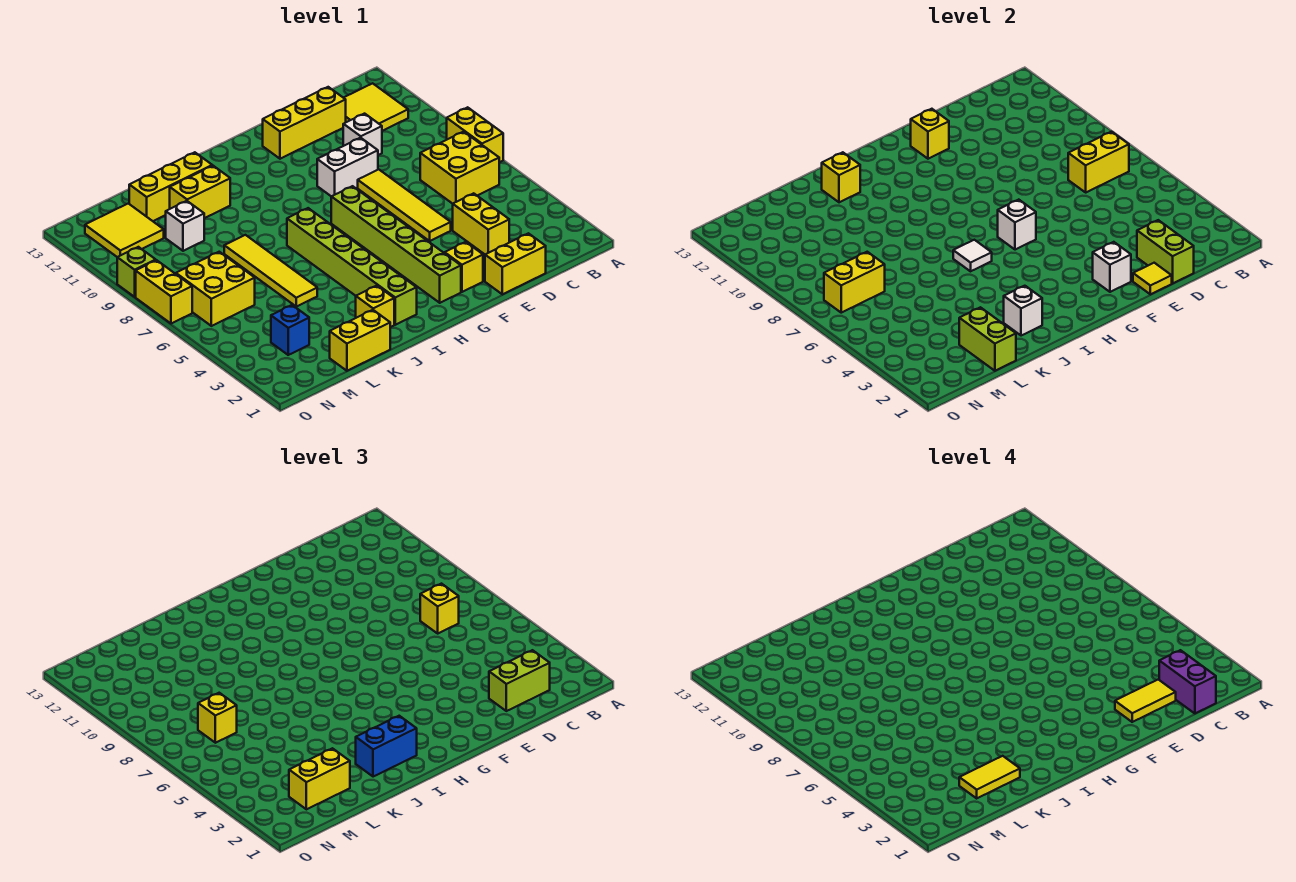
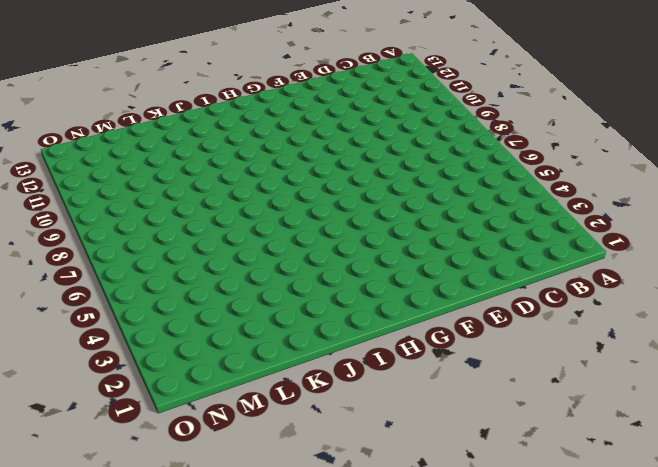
none -> yellow brick A7:A8 level 1
none -> yellow brick B6:C7 level 1
none -> yellow tile B11:C12 level 1
none -> yellow brick D1:E1 level 1

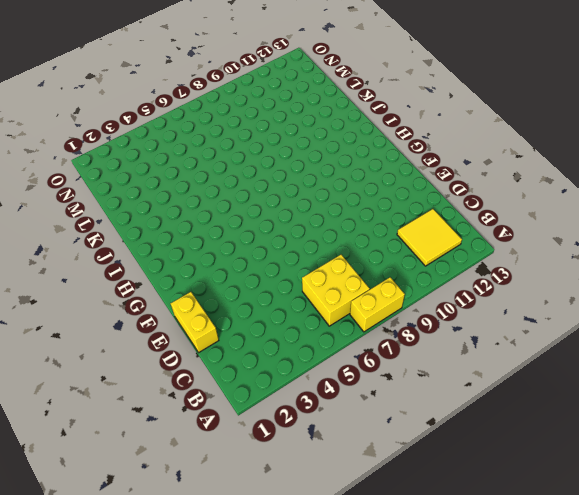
none -> yellow brick D3:D4 level 1
none -> white brick D10 level 1
none -> yellow brick D12:F12 level 1
none -> yellow tile E5:E8 level 1

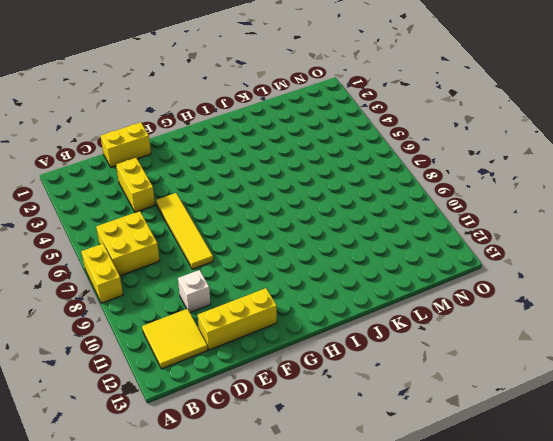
none -> white brick E9:F9 level 1
none -> yellow brick F2 level 1
none -> lime brick G2:G7 level 1
none -> lime brick I2:I7 level 1

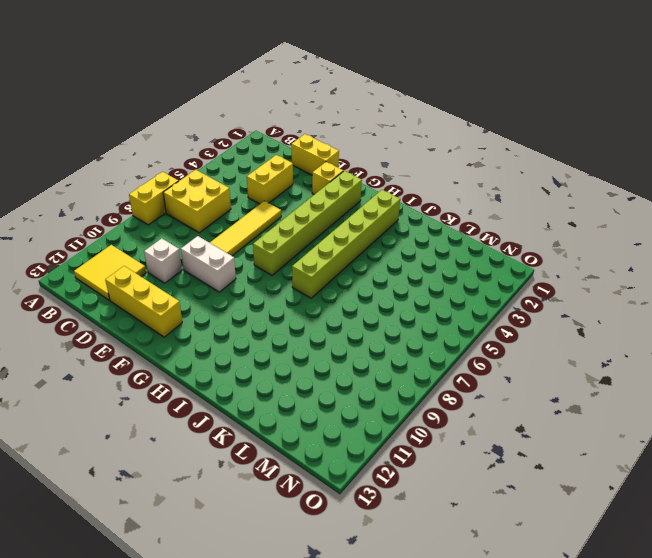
none -> yellow brick J2 level 1
none -> yellow brick J11:K11 level 1
none -> yellow brick J12:L12 level 1
none -> yellow brick K1:L1 level 1

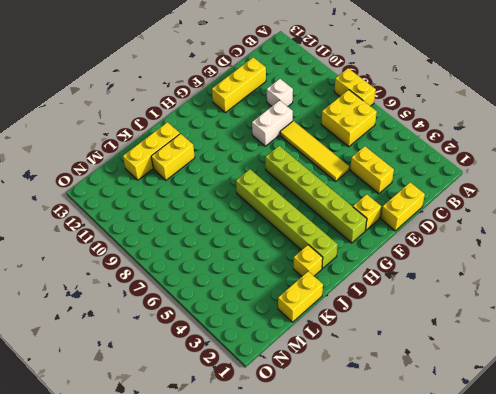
none -> yellow tile B11:C12 level 1
none -> yellow tile K5:K8 level 1
none -> white brick L10 level 1
none -> blue brick M3 level 1

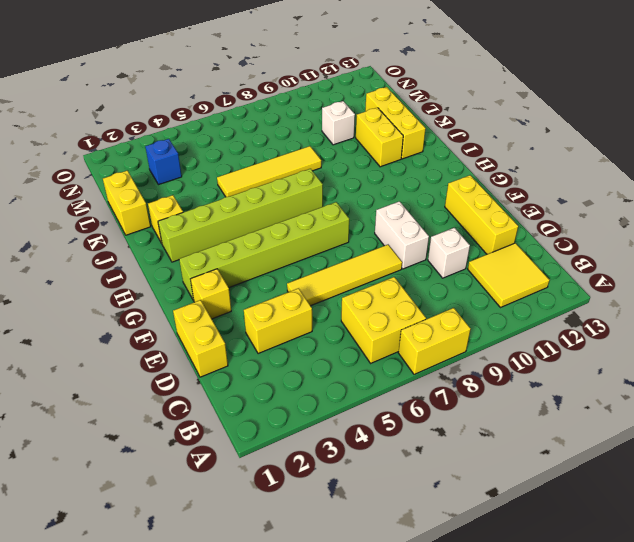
none -> yellow brick M6:N7 level 1
none -> yellow tile M11:N12 level 1
none -> yellow brick O7:O8 level 1
none -> lime brick O9 level 1

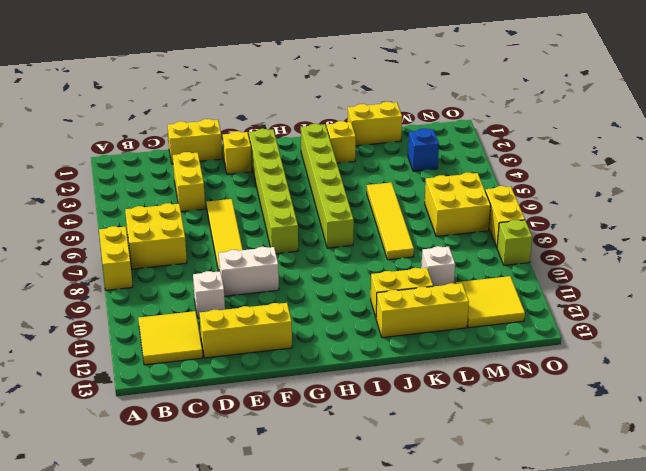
none -> yellow brick B7:C7 level 2
none -> lime brick D1:D2 level 2
none -> yellow tile E1 level 2
none -> white brick F2 level 2

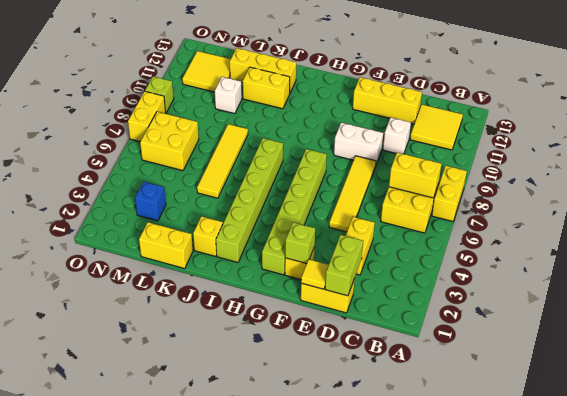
lime brick F2 level 2 -> white brick F2 level 2
none -> yellow brick F12 level 2
none -> white brick G6 level 2
none -> white tile I6 level 2
none -> white brick J2 level 2

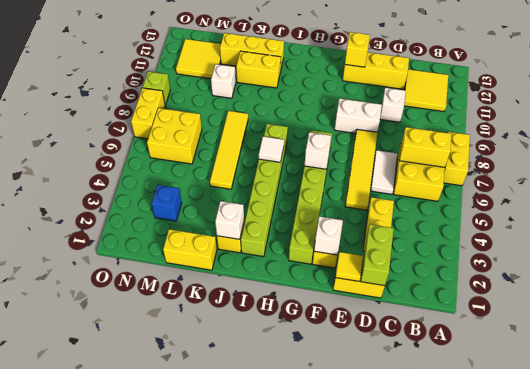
white tile D6:D7 level 1 -> none
none -> yellow brick J12 level 2
none -> lime brick L1:L2 level 2
none -> yellow brick M7:N7 level 2
none -> lime brick C2:D2 level 3

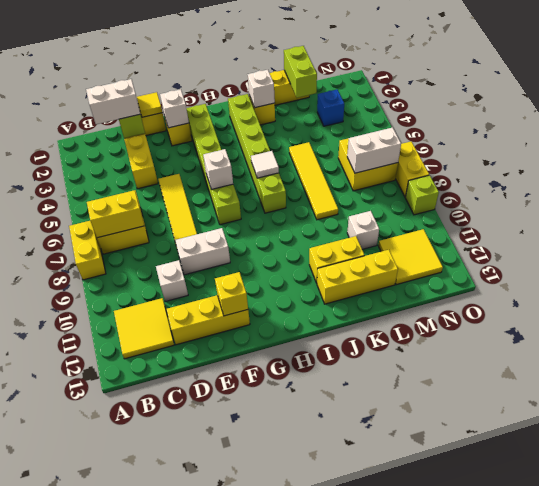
white brick C2:D2 level 3 -> lime brick C2:D2 level 3
white brick M7:N7 level 2 -> yellow brick M7:N7 level 2
none -> yellow brick J12 level 2
none -> yellow brick C7 level 3
none -> blue brick I2:J2 level 3
none -> yellow brick L2:M2 level 3

